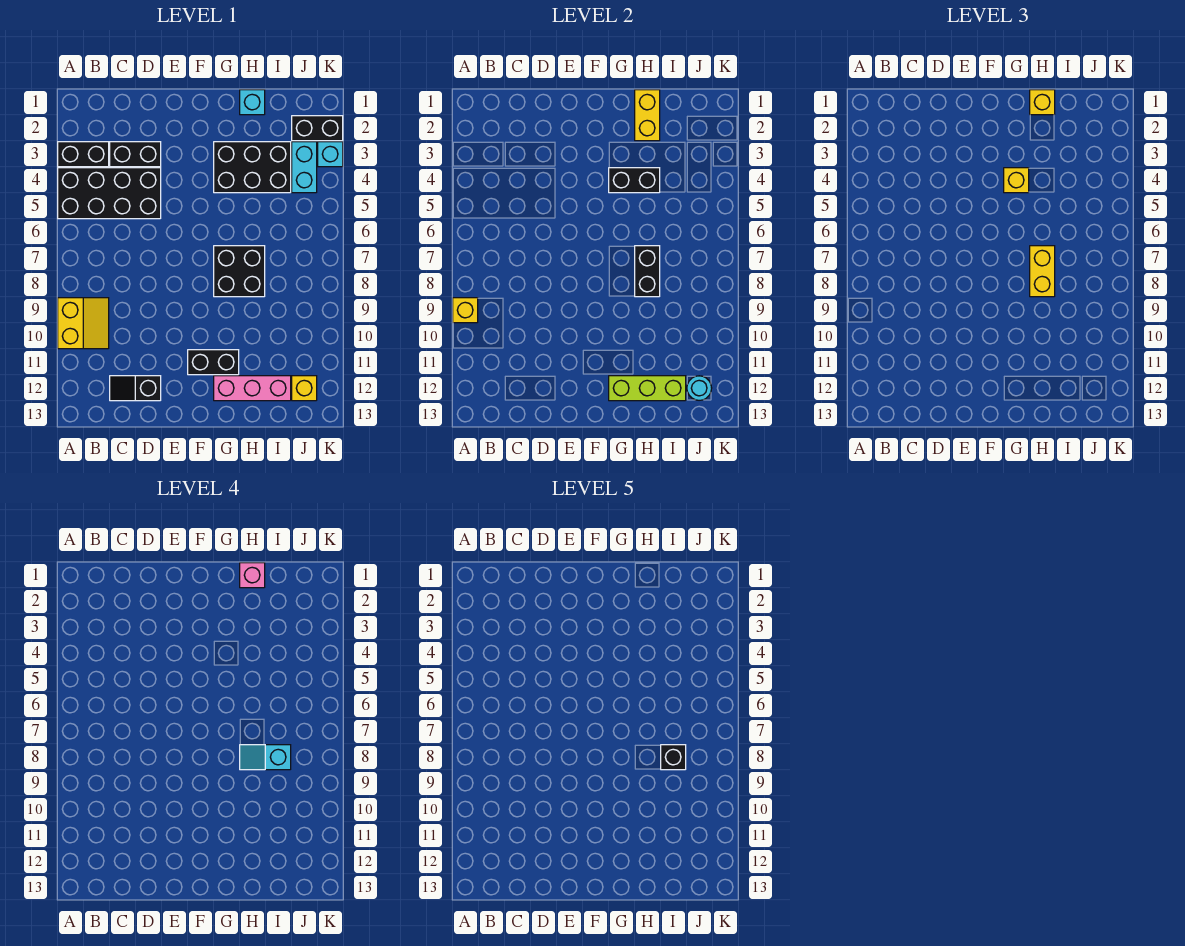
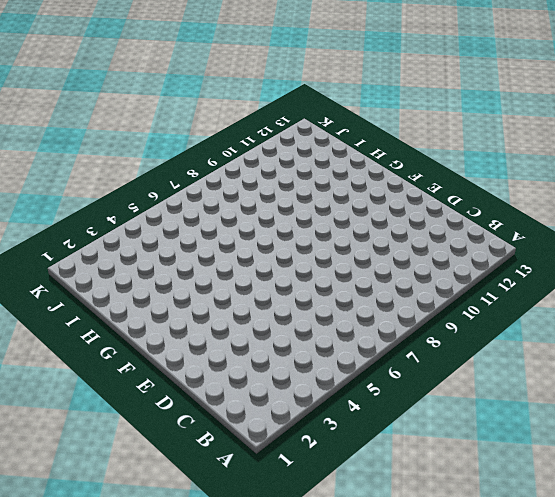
none -> black brick A3:B3 level 1
none -> black brick A4:D5 level 1
none -> yellow slope A9:B10 level 1 top A

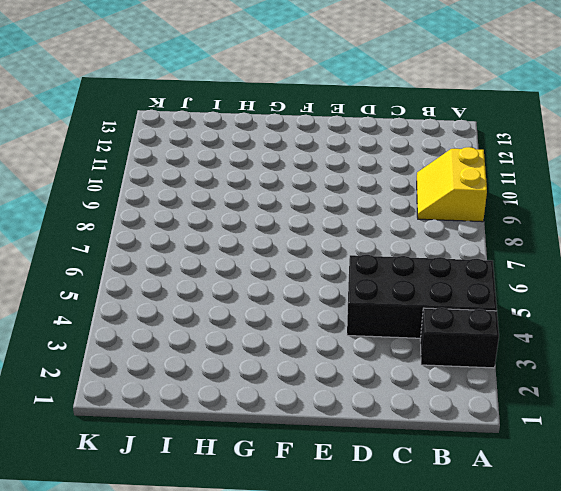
none -> black brick C3:D3 level 1
none -> black slope C12:D12 level 1 top D
none -> black brick F11:G11 level 1

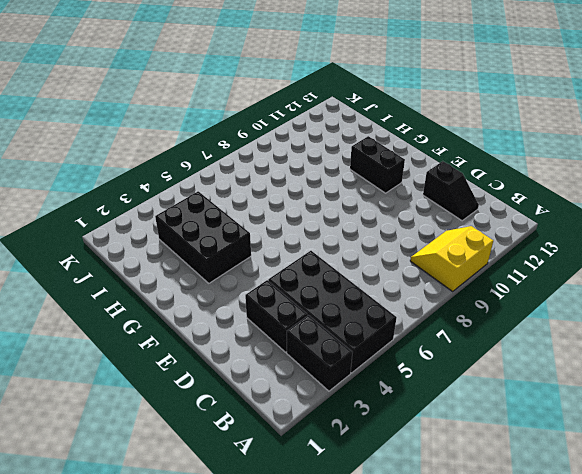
none -> black brick G7:H8 level 1
none -> pink brick G12:I12 level 1
none -> cyan brick H1 level 1

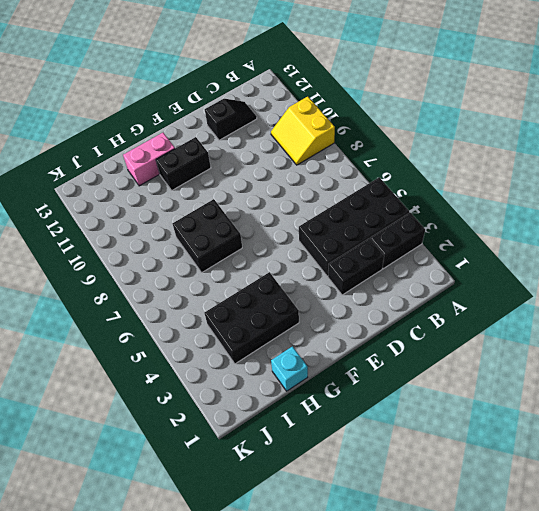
pink brick G12:H12 level 1 -> pink brick G12:I12 level 1
none -> black brick J2:K2 level 1
none -> cyan brick J3:J4 level 1
none -> yellow brick J12 level 1

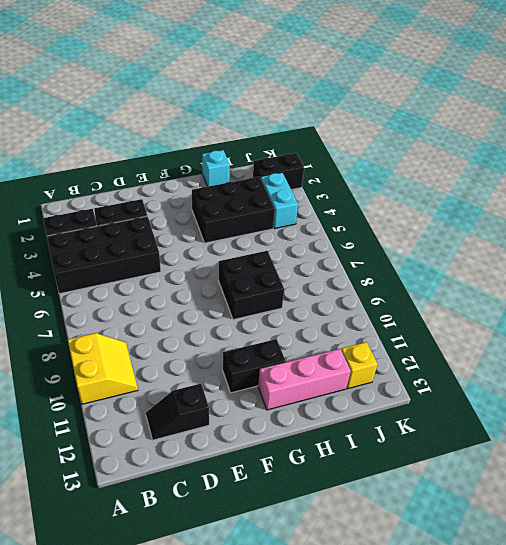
none -> cyan brick K3 level 1
none -> yellow brick A9 level 2
none -> black brick G4:H4 level 2

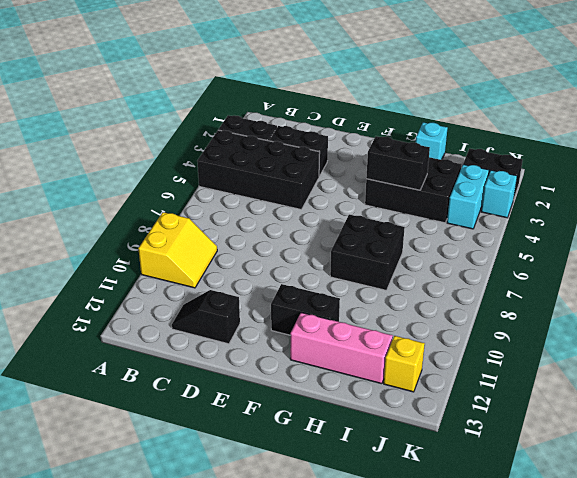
none -> yellow brick A9 level 2
none -> lime brick G12:I12 level 2
none -> yellow brick H1:H2 level 2

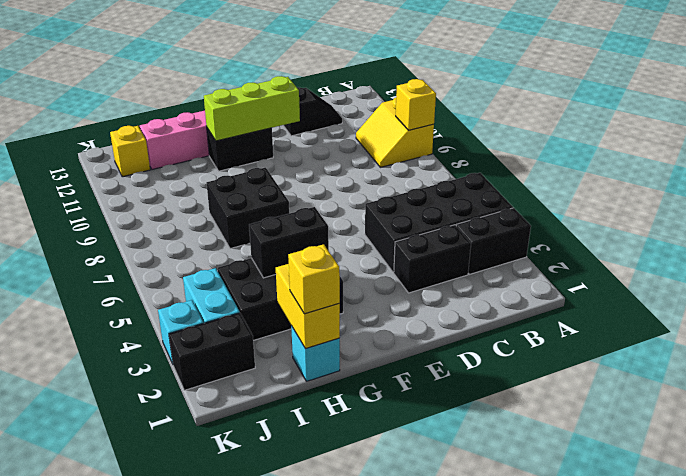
lime brick E11:G11 level 2 -> lime brick G12:I12 level 2
none -> black brick H7:H8 level 2
none -> cyan round brick J12 level 2
none -> yellow brick G4 level 3

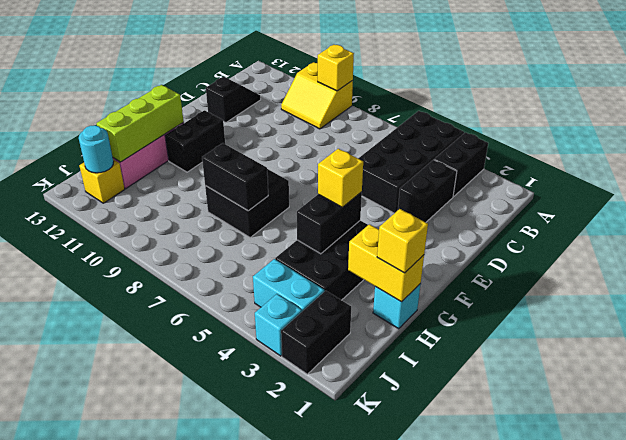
none -> yellow brick H7:H8 level 3
none -> pink brick H1 level 4
none -> cyan slope H8:I8 level 4 top I

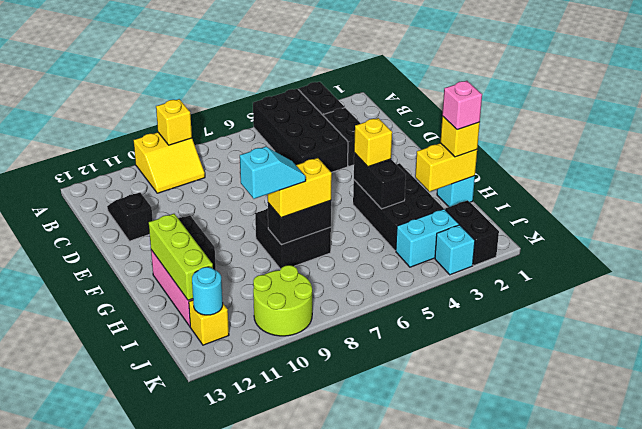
cyan slope H8:H9 level 4 top 9 -> cyan slope H8:I8 level 4 top I
lime round brick J9:K10 level 1 -> none
none -> black brick I8 level 5

